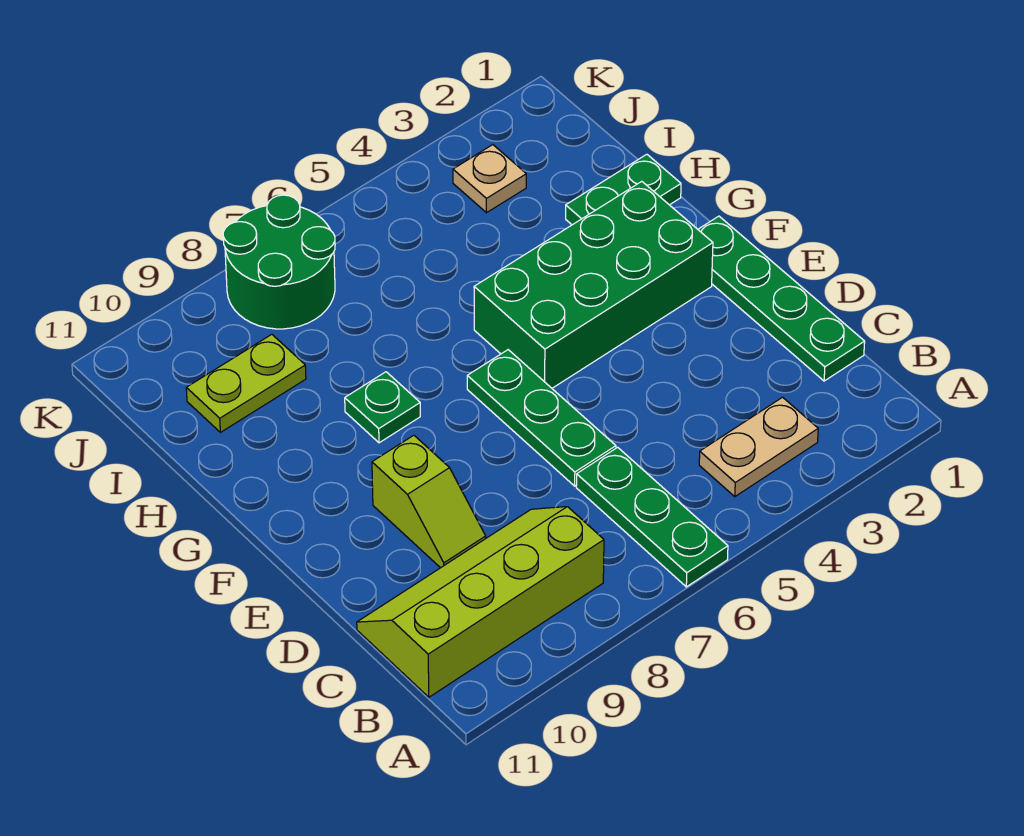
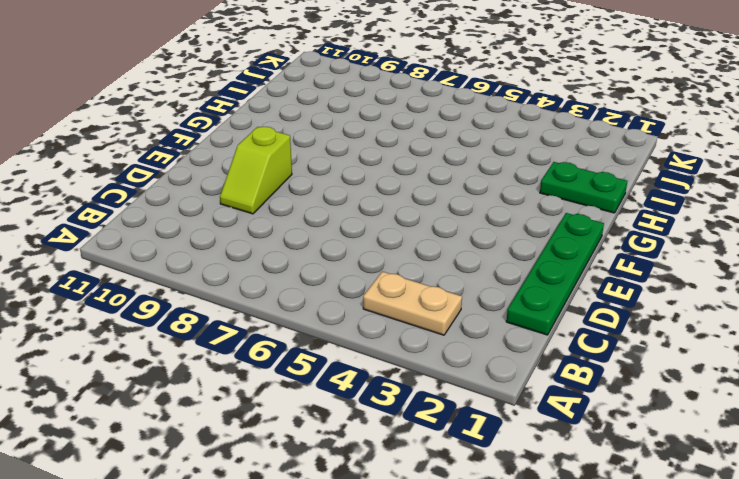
none -> green plate A6:C6 level 1
none -> lime slope B8:C11 level 1 top B
none -> green plate D6:F6 level 1

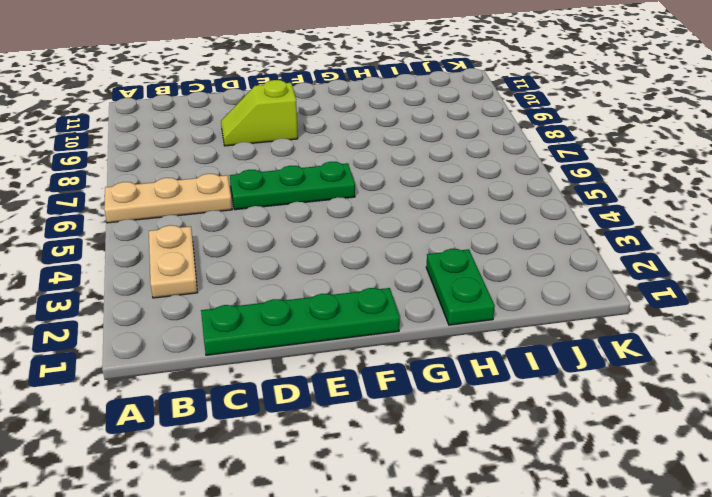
tan plate A6:C6 level 1 -> green plate A6:C6 level 1
none -> lime slope B8:C11 level 1 top B
none -> green brick F2:G5 level 1
none -> green plate G8 level 1

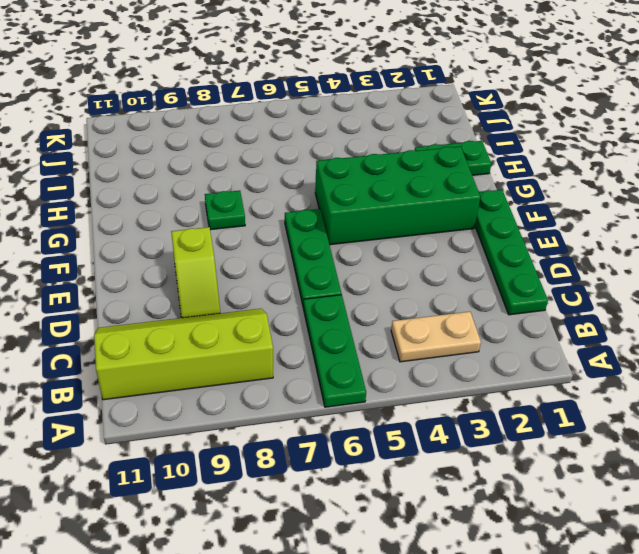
none -> lime plate I9:I10 level 1
none -> tan plate J3 level 1
none -> green round brick J7:K8 level 1

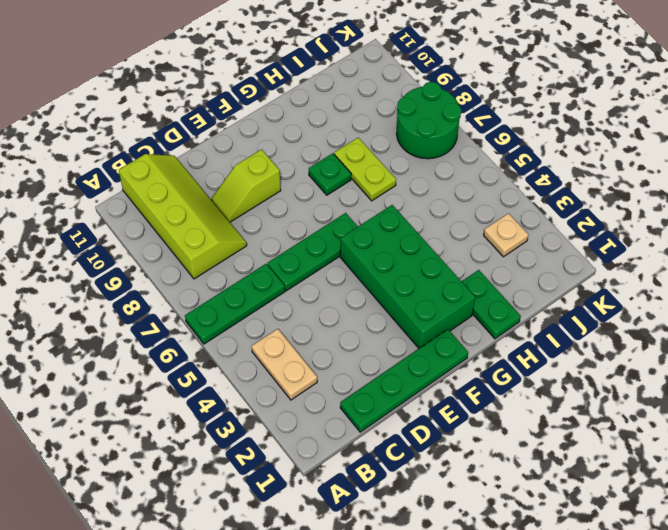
lime plate H7:H8 level 1 -> lime plate I9:I10 level 1

